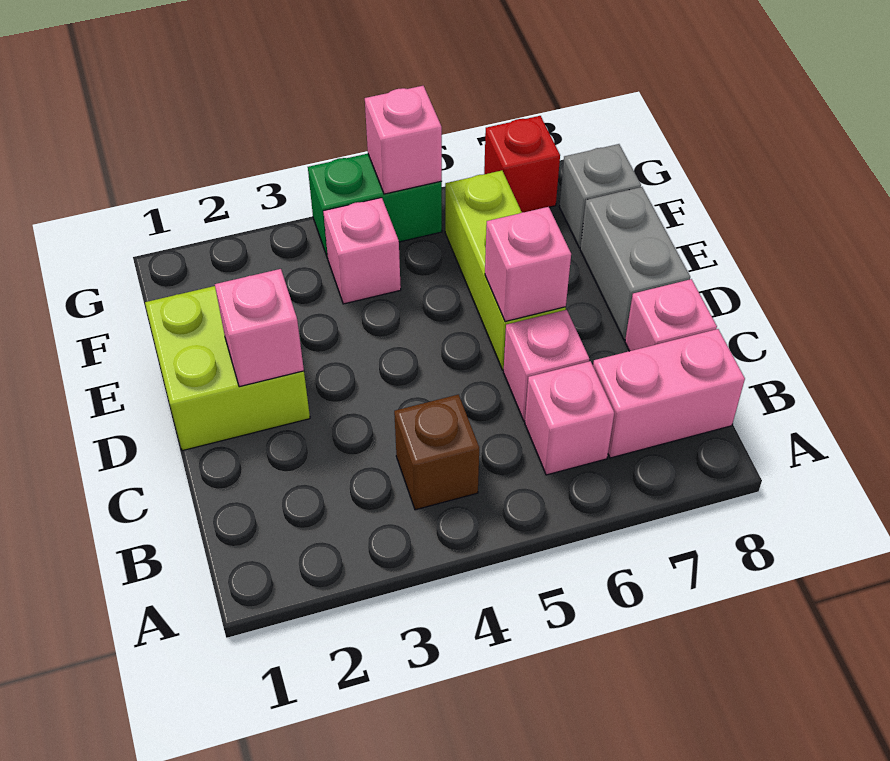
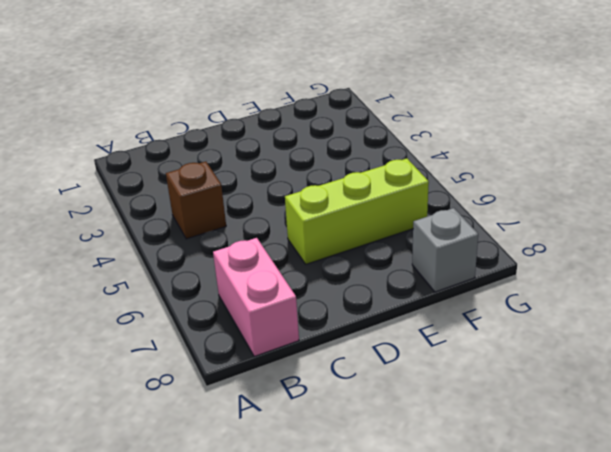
none -> pink brick B6 level 1
none -> pink brick C6 level 1
none -> pink brick C8 level 1

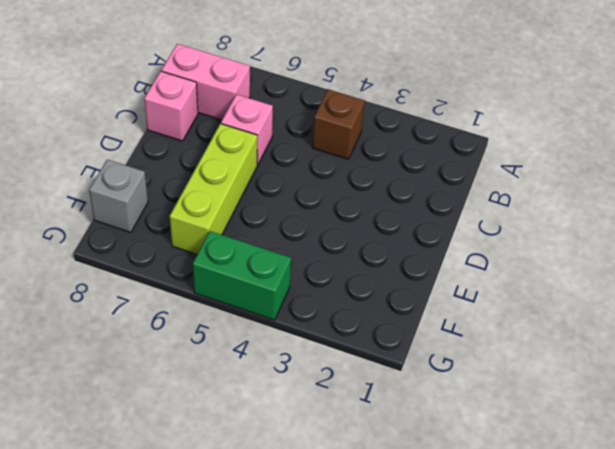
none -> pink brick B6 level 1
none -> lime brick D1:E2 level 1
none -> grey brick D8:E8 level 1

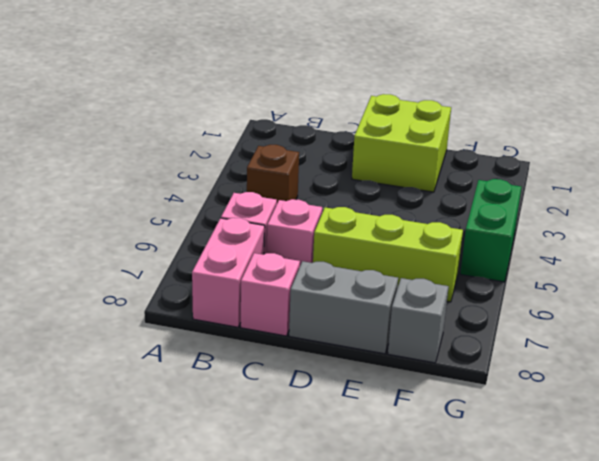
none -> pink brick F4 level 1
none -> red brick G7 level 1
none -> pink brick D2 level 2

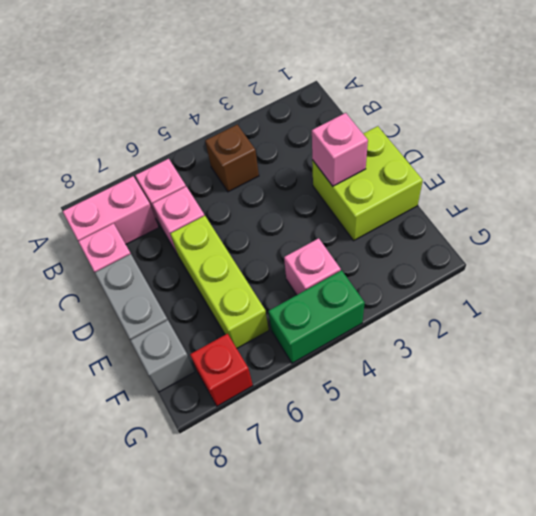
none -> pink brick D6 level 2
none -> pink brick G5 level 2

